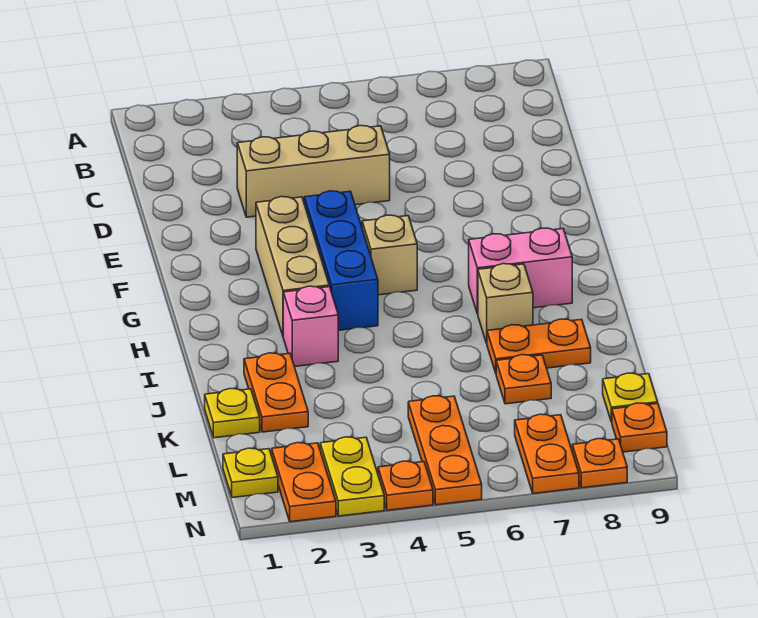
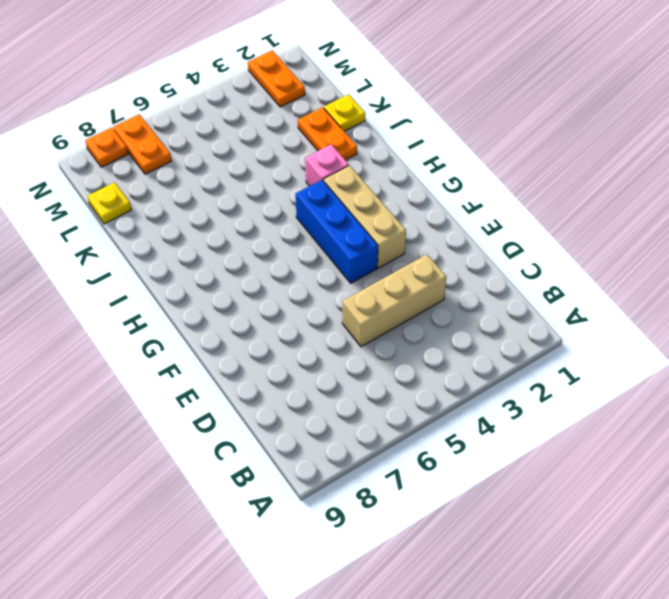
none -> tan brick G5 level 1
none -> pink brick H7:H8 level 1
none -> tan brick I7 level 1

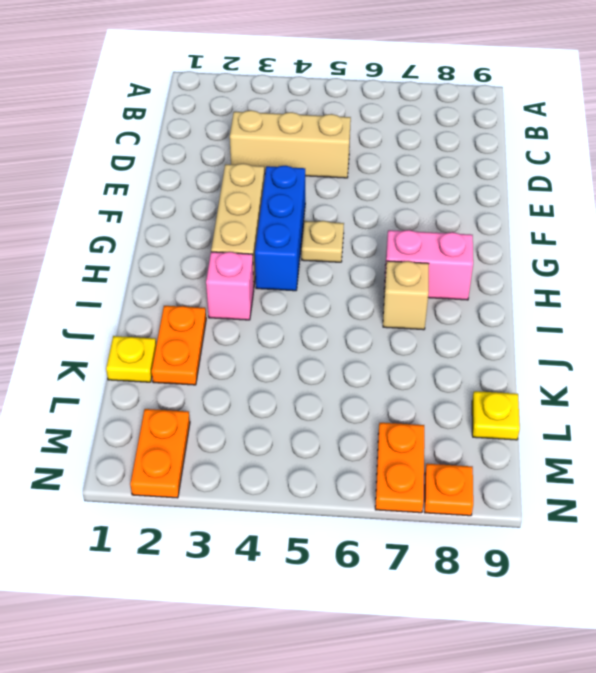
tan plate G5 level 1 -> tan brick G5 level 1
none -> orange plate J7:J8 level 1
none -> orange plate K7 level 1
none -> orange plate L5:N5 level 1

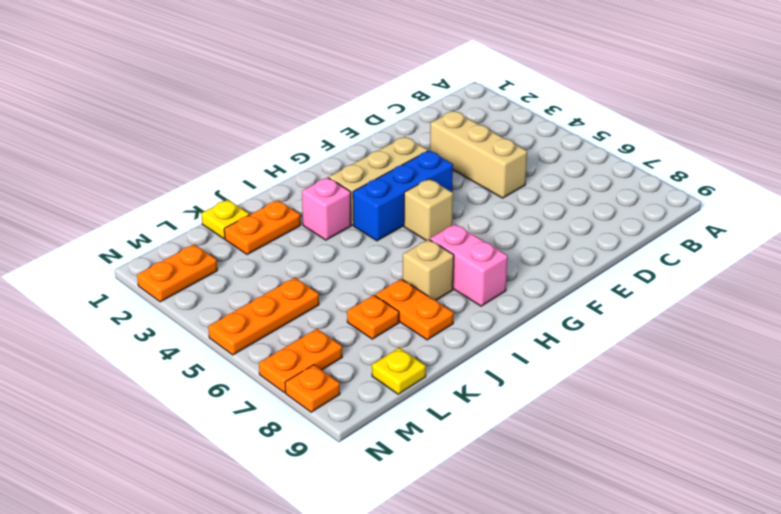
none -> yellow plate M1 level 1
none -> yellow plate M3:N3 level 1
none -> orange plate M9 level 1

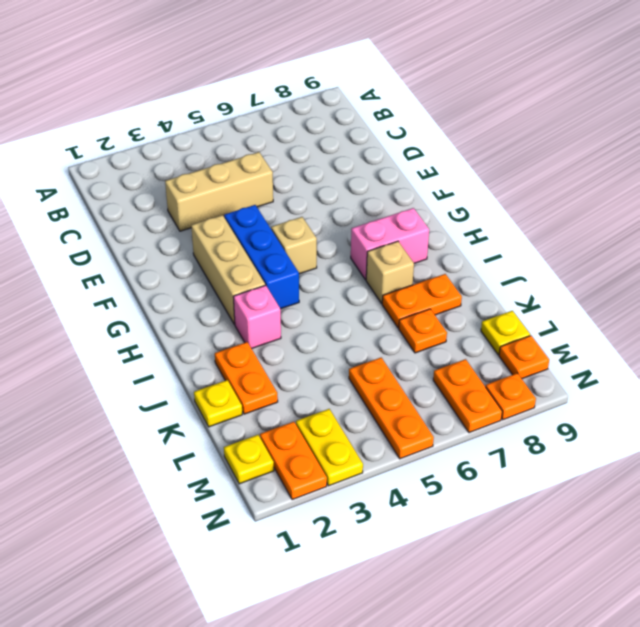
none -> orange plate N4 level 1

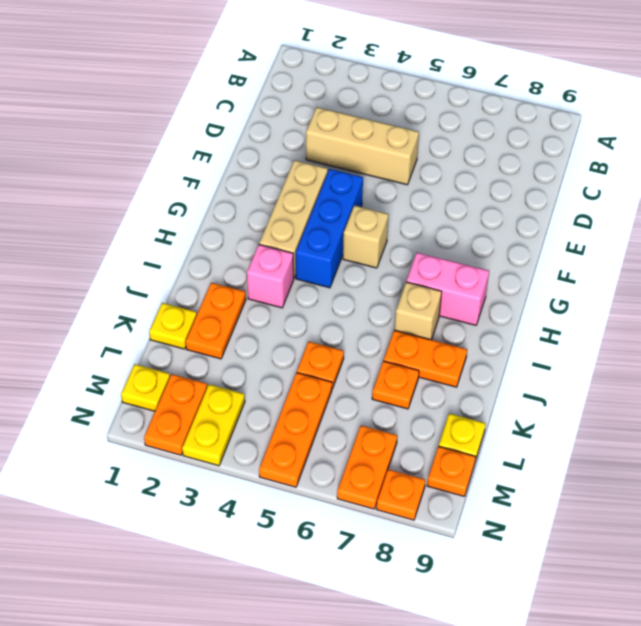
orange plate K5 level 1 -> orange plate N4 level 1

